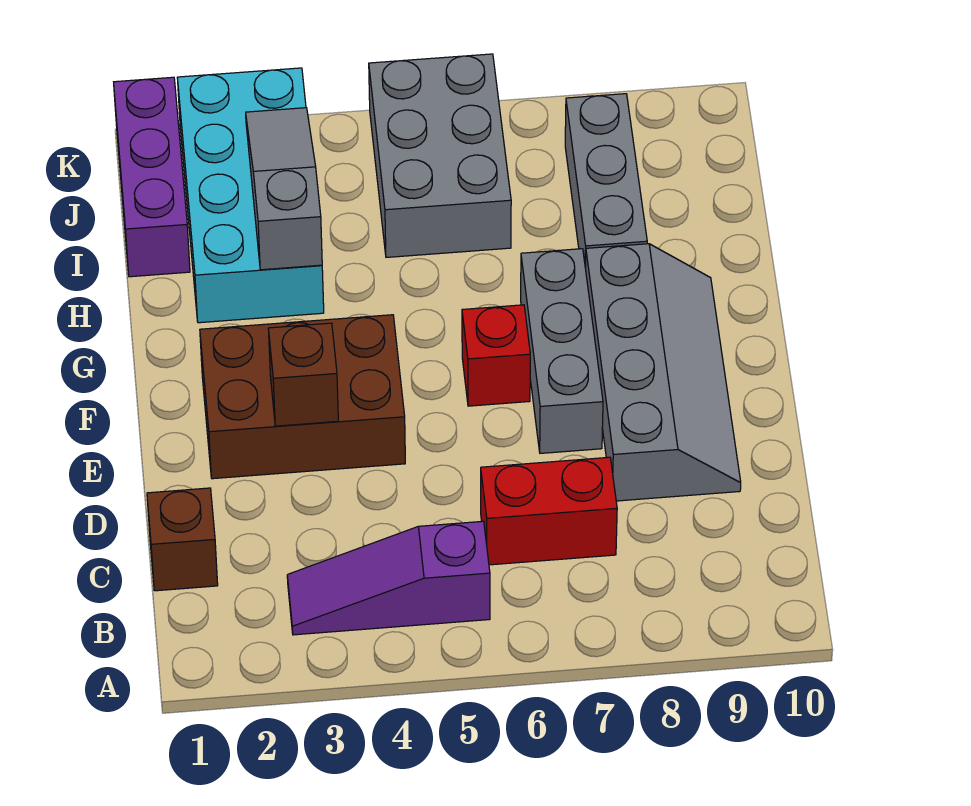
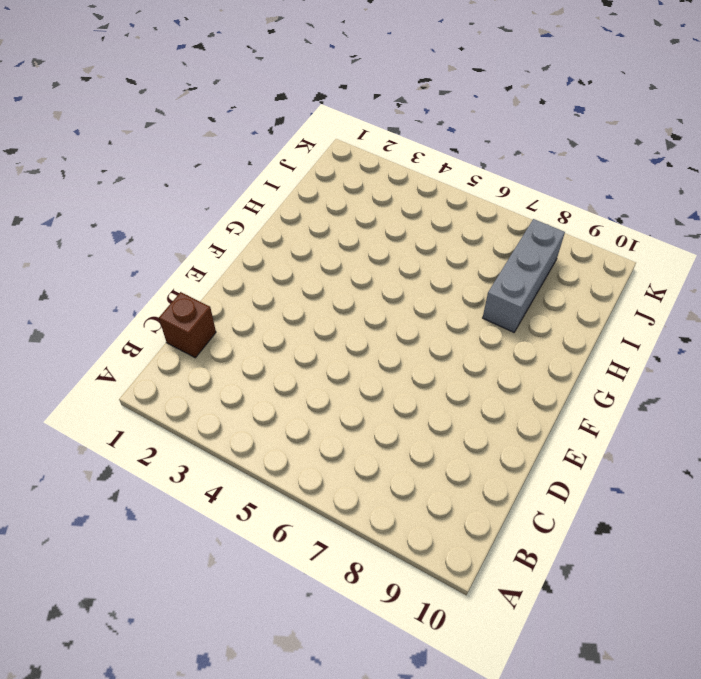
none -> purple slope B3:B5 level 1 top 5
none -> red brick C6:C7 level 1
none -> grey slope D8:G9 level 1 top 8

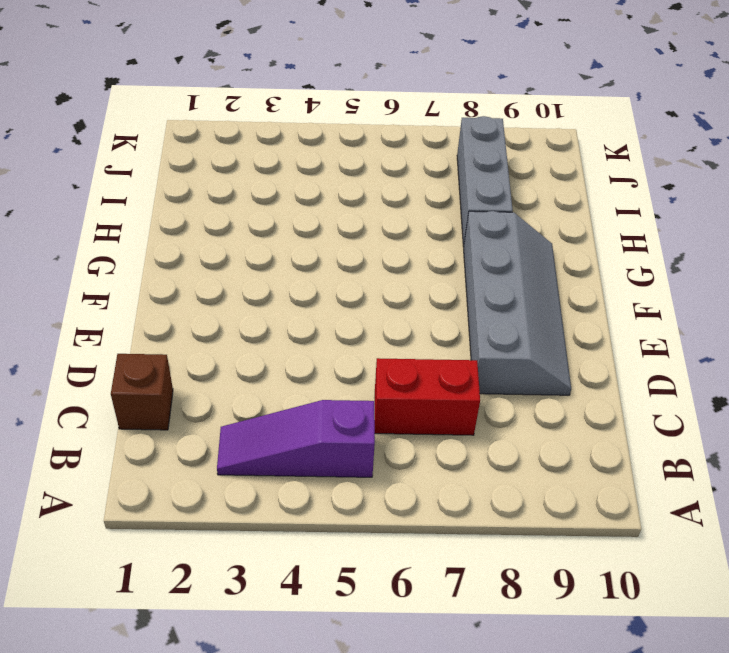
none -> brown brick E2:F4 level 1
none -> grey brick E7:G7 level 1
none -> red brick F6 level 1

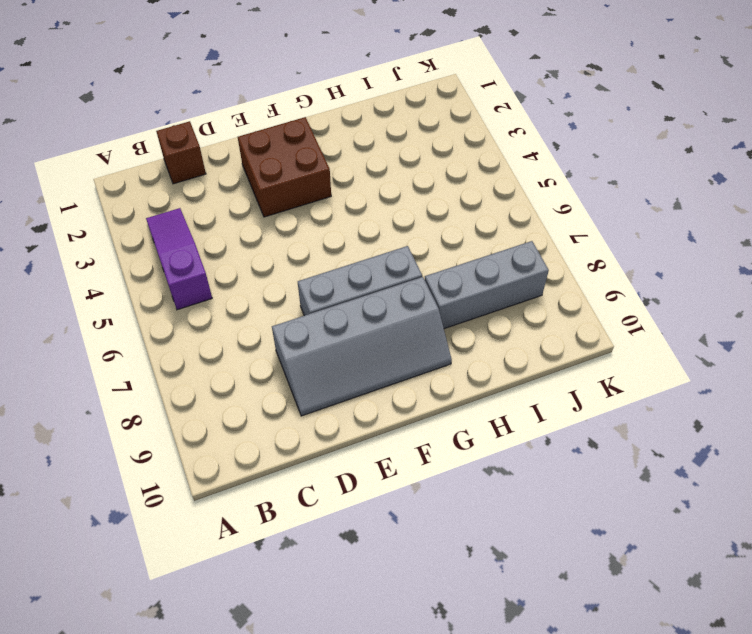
brown brick E2:F3 level 1 -> brown brick E2:F4 level 1
none -> red brick C6:C7 level 1
none -> red brick F6 level 1
none -> cyan brick H2:K3 level 1

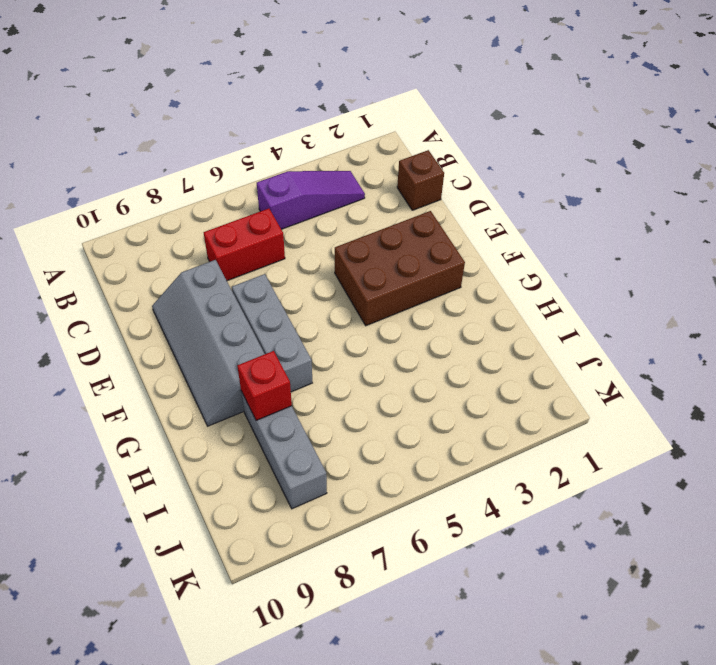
red brick H8 level 2 -> red brick F6 level 1
none -> cyan brick H2:K3 level 1
none -> purple brick I1:K1 level 1
none -> grey brick I5:K6 level 1

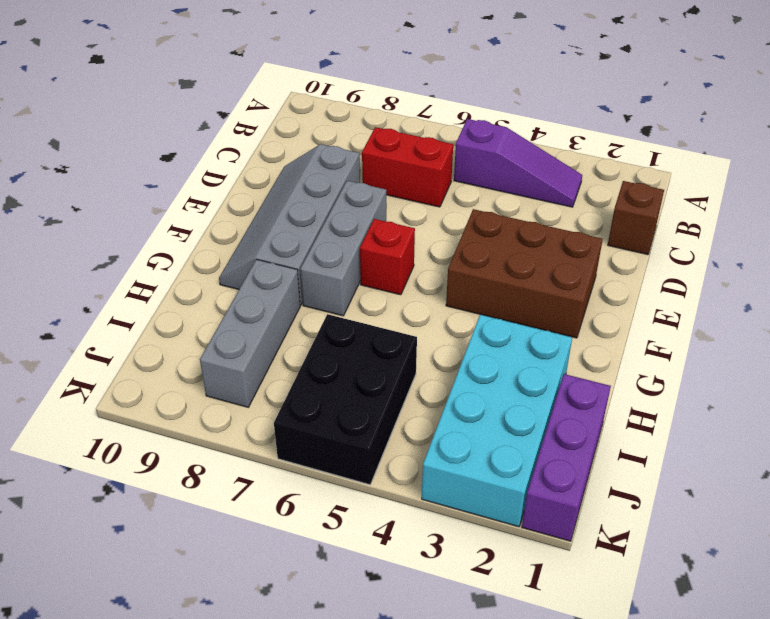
black brick I5:K6 level 1 -> grey brick I5:K6 level 1
none -> brown brick E3 level 2
none -> grey slope H3:J3 level 2 top H

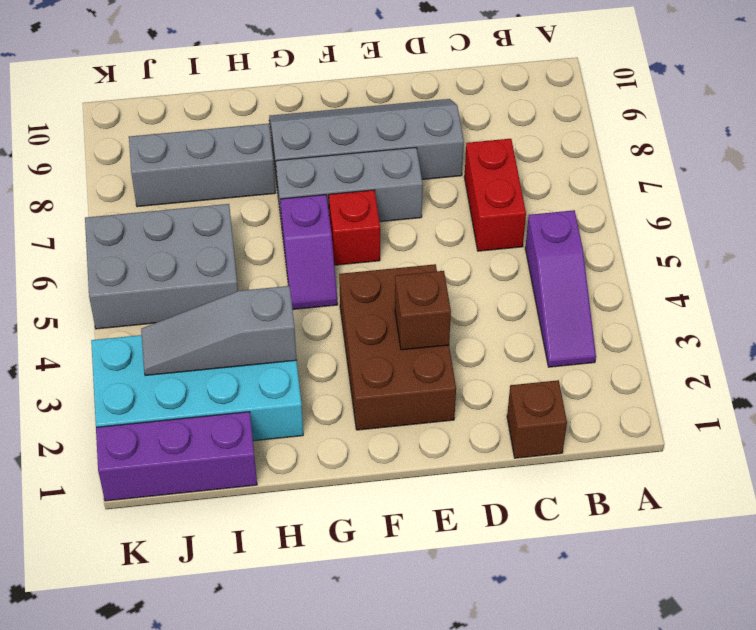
purple slope G5:G6 level 1 top 6 -> none

